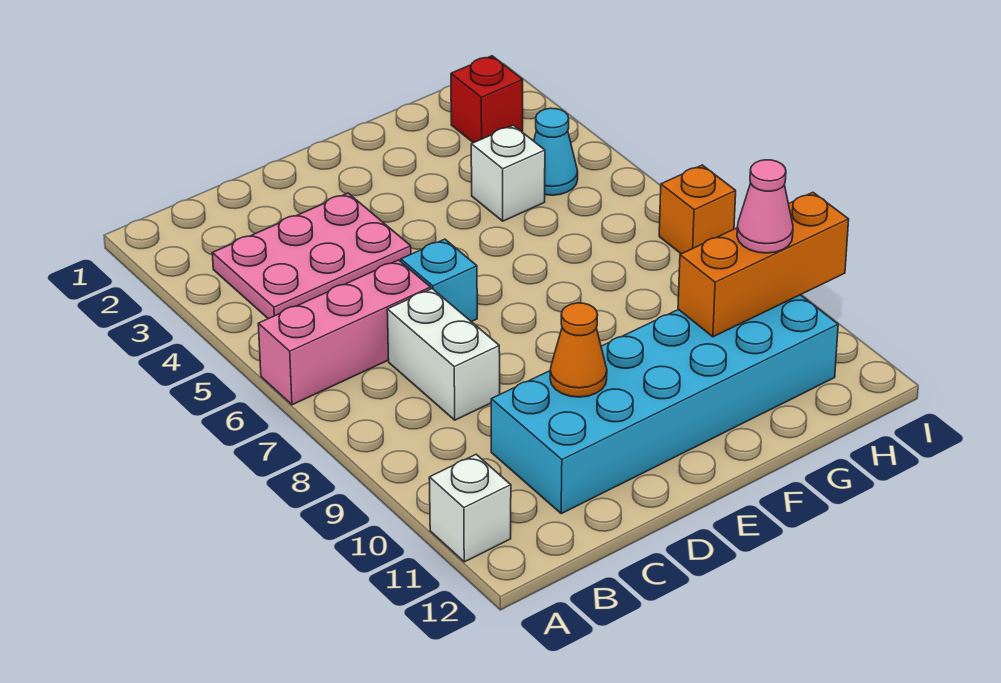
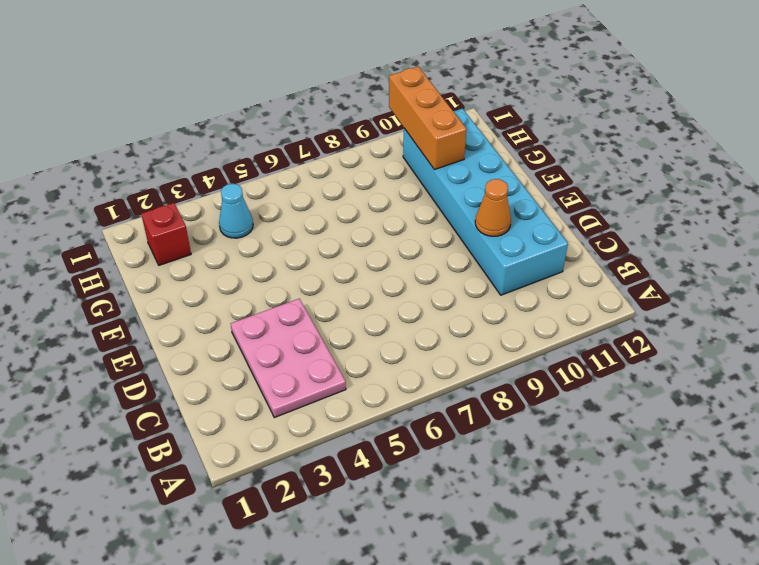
none -> pink brick A6:C6 level 1
none -> white brick A11 level 1
none -> white brick C7:C8 level 1

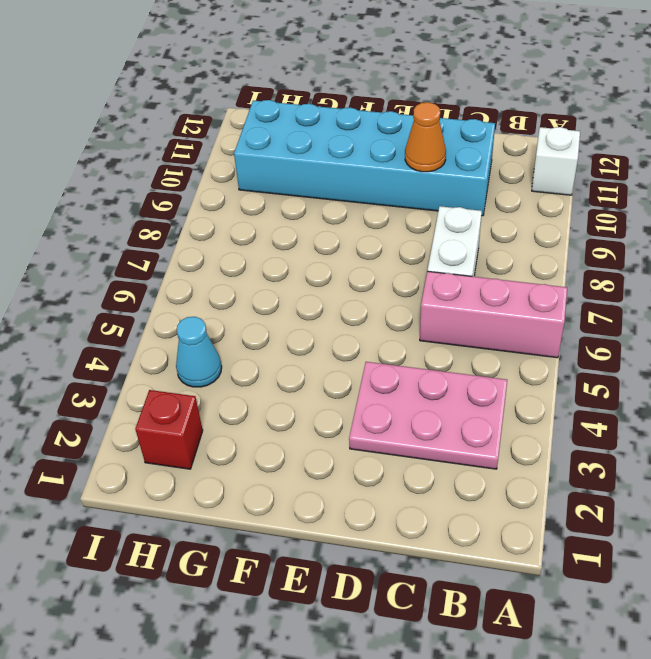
none -> cyan brick D6 level 1
none -> white brick G4 level 1
none -> orange brick I7 level 1

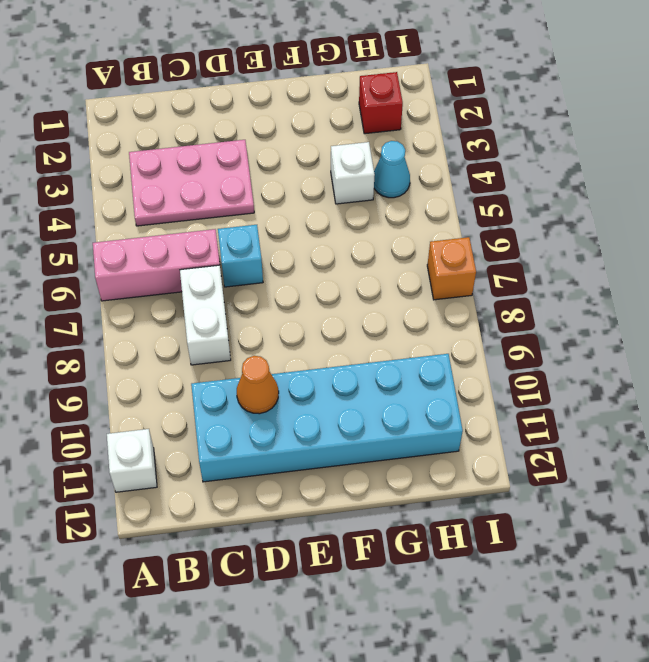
none -> orange brick G10:I10 level 2
none -> pink cone H10 level 3

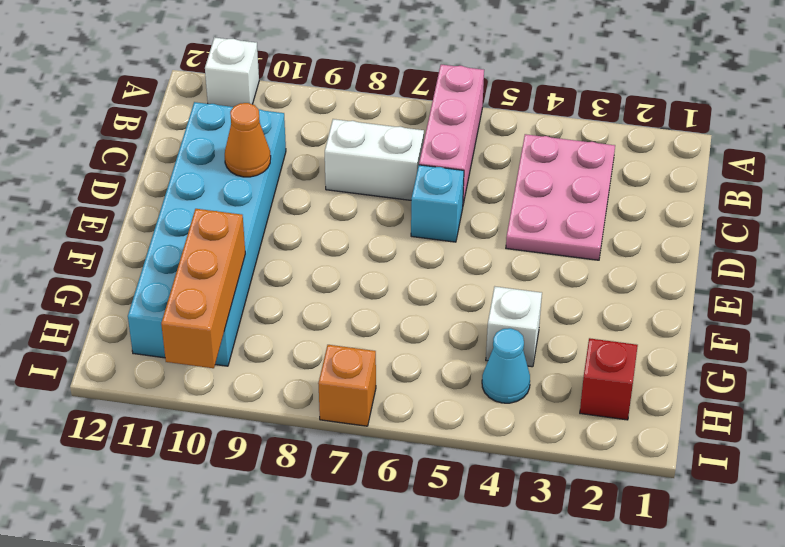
none -> pink cone H10 level 3

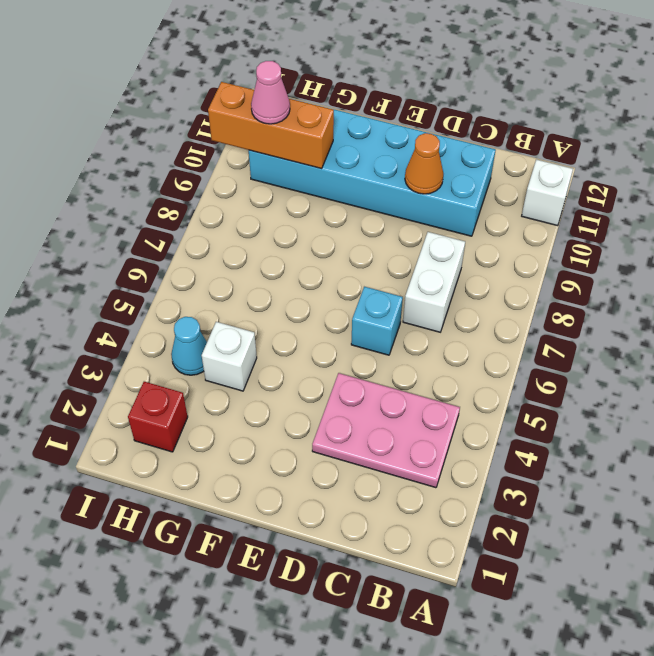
none -> pink brick A6:C6 level 1
none -> orange brick I7 level 1

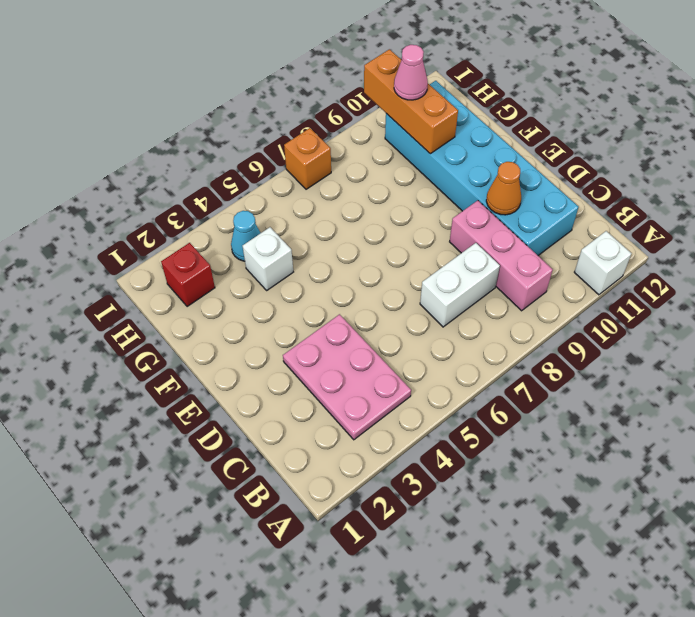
pink brick B9:D9 level 1 -> pink brick A6:C6 level 1
none -> cyan brick D6 level 1

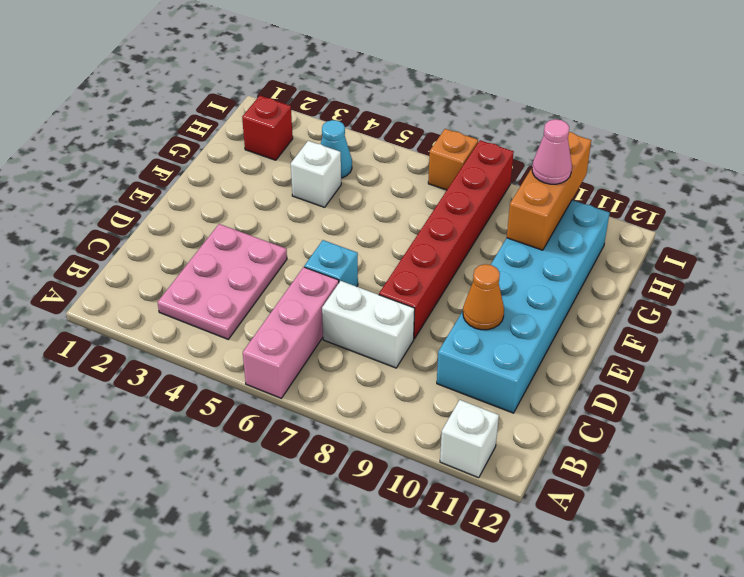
red brick D8:I8 level 1 -> none

